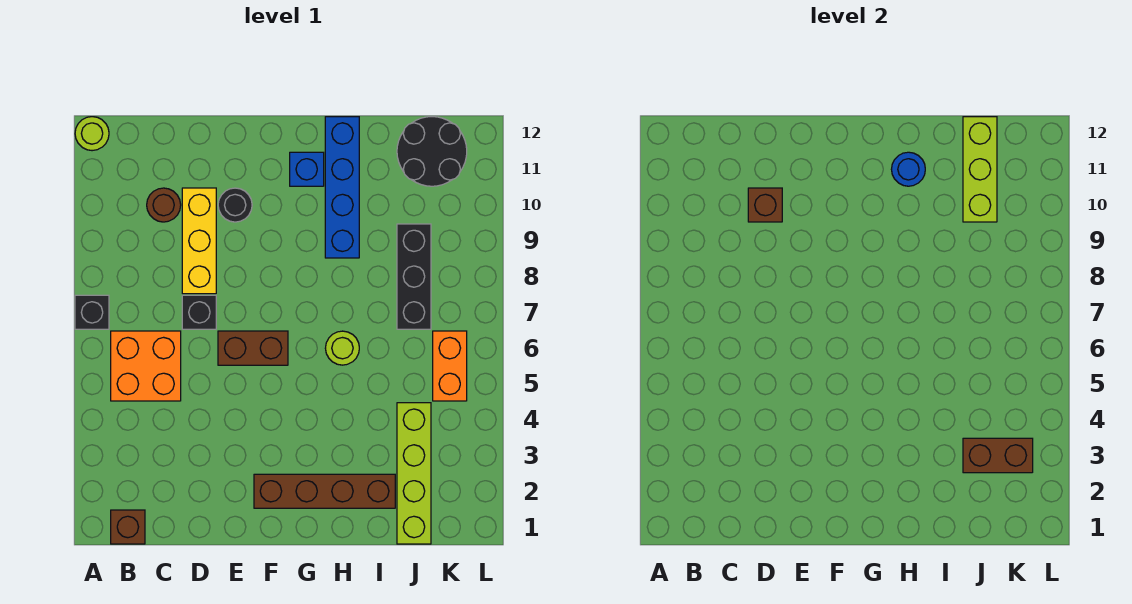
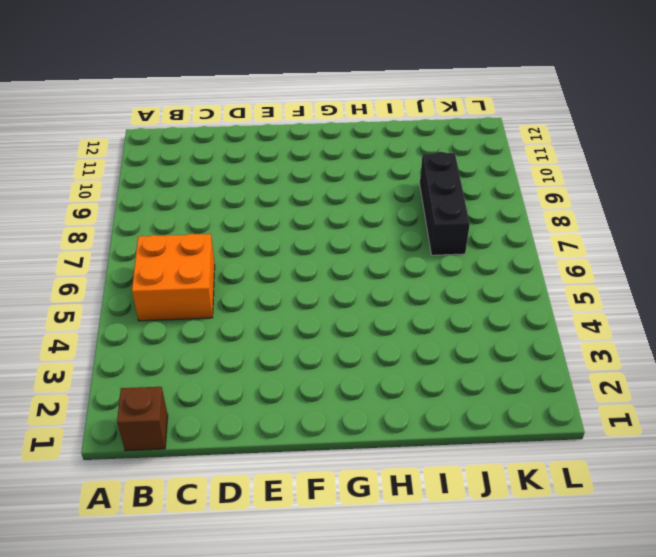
none -> black brick A7 level 1
none -> lime round brick A12 level 1
none -> brown round brick C10 level 1

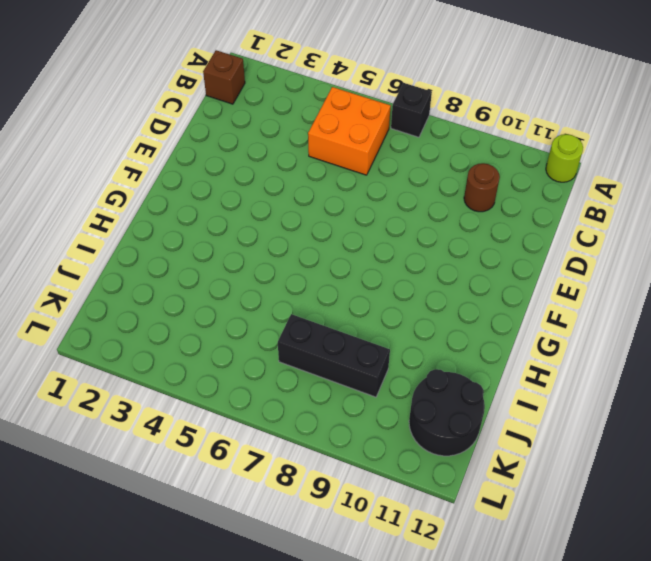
none -> black brick D7 level 1
none -> yellow brick D8:D10 level 1
none -> brown brick E6:F6 level 1

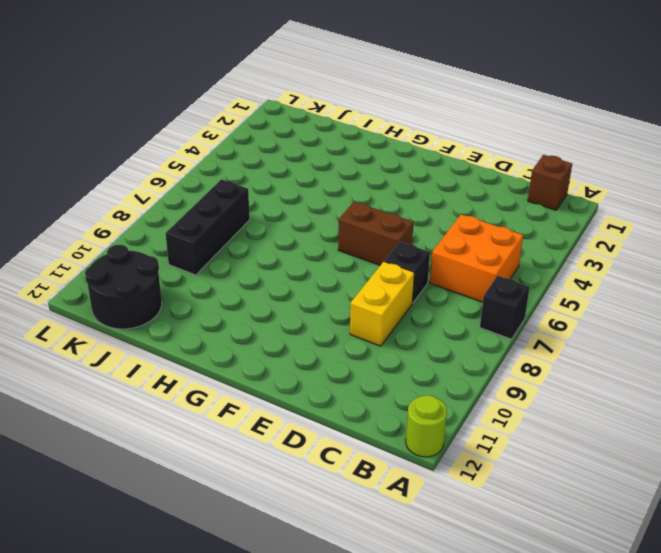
yellow brick D8:D9 level 1 -> yellow brick D8:D10 level 1
none -> brown round brick C10 level 1
none -> black round brick E10 level 1
none -> brown brick F2:I2 level 1

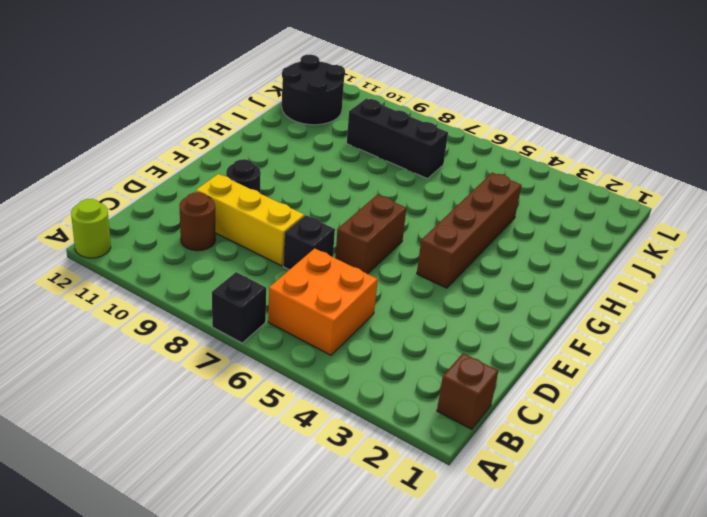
brown brick F4:I4 level 1 -> brown brick F2:I2 level 1
none -> blue brick G11 level 1
none -> lime round brick H6 level 1
none -> blue brick H9:H12 level 1

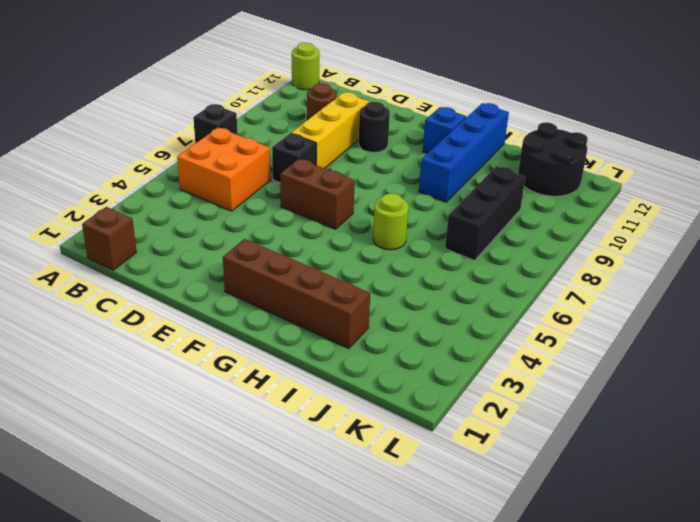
none -> lime brick J1:J4 level 1
none -> orange brick K5:K6 level 1
none -> brown brick D10 level 2

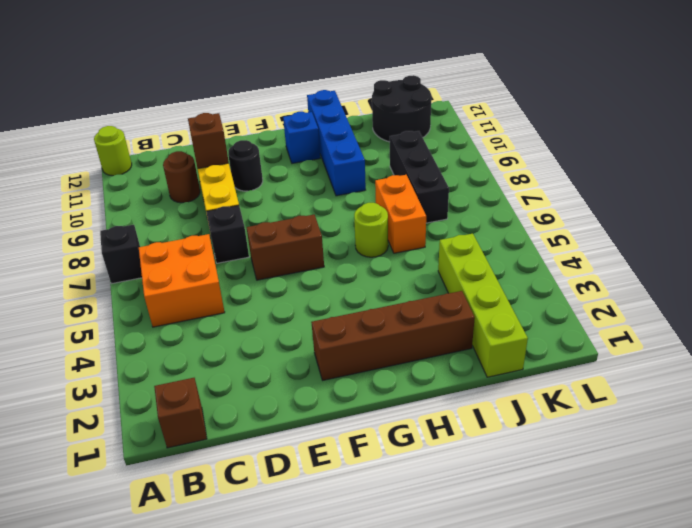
orange brick I6:I7 level 1 -> orange brick K5:K6 level 1
none -> blue round brick H11 level 2
none -> brown brick J3:K3 level 2
none -> lime brick J10:J12 level 2

